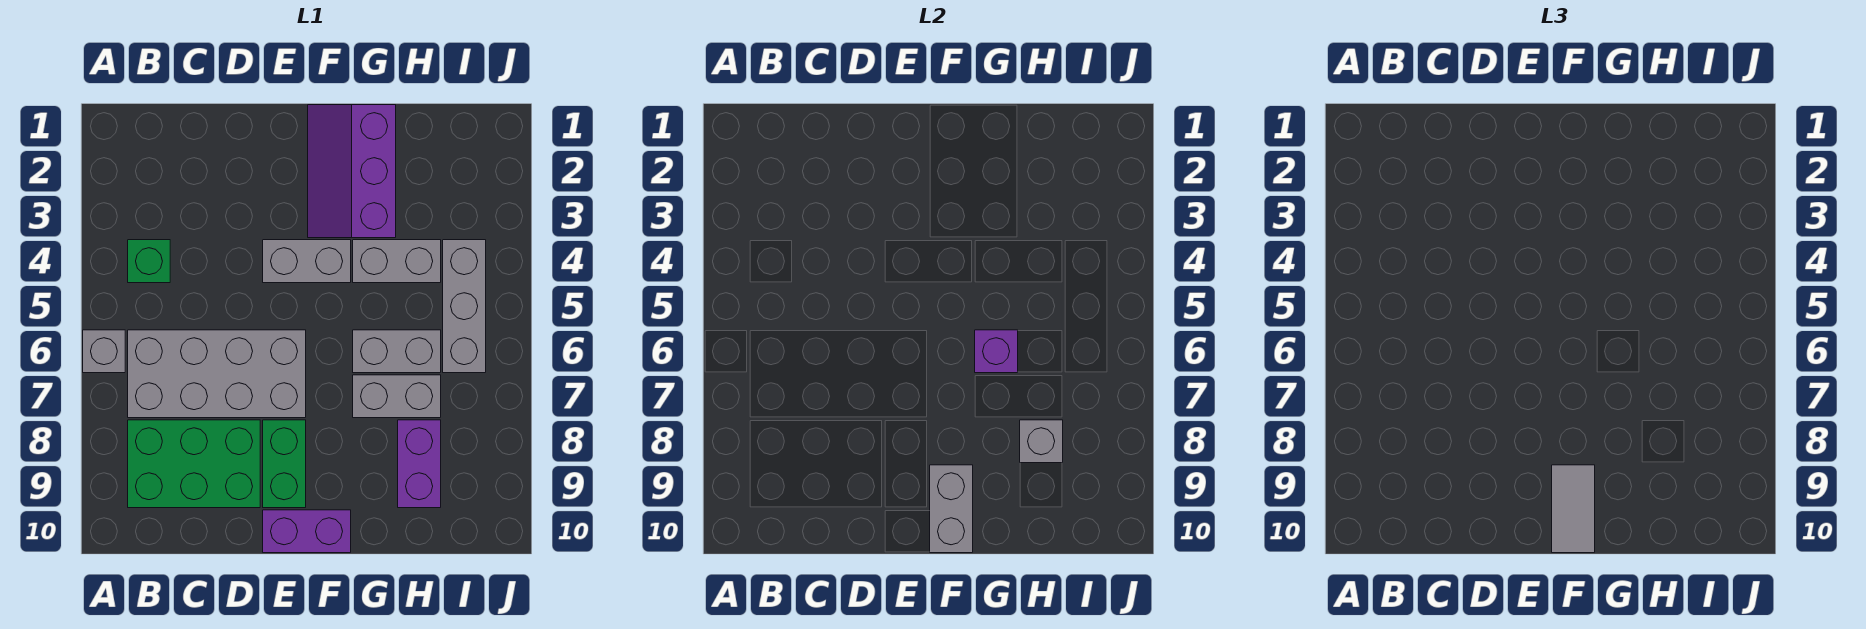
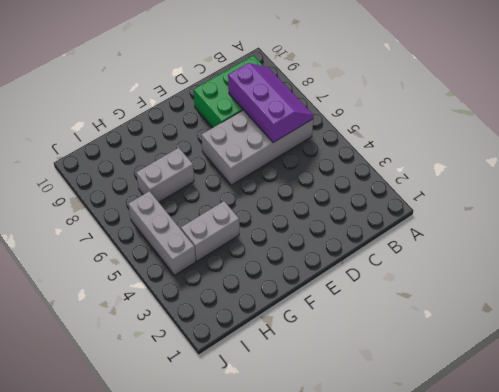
purple slope B6:C8 level 2 top C -> purple slope F1:G3 level 1 top G
none -> grey brick A6 level 1
none -> green brick B4 level 1
none -> grey brick E4:F4 level 1

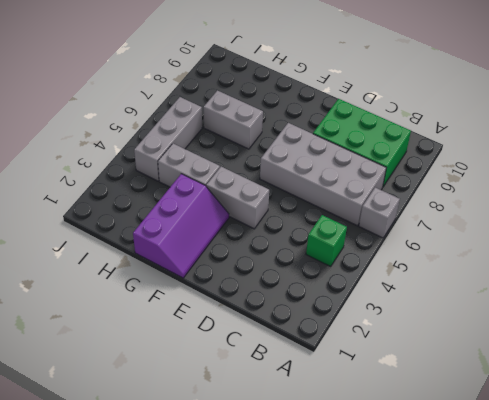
none -> green brick E8:E9 level 1
none -> purple brick E10:F10 level 1
none -> grey brick G6:H6 level 1

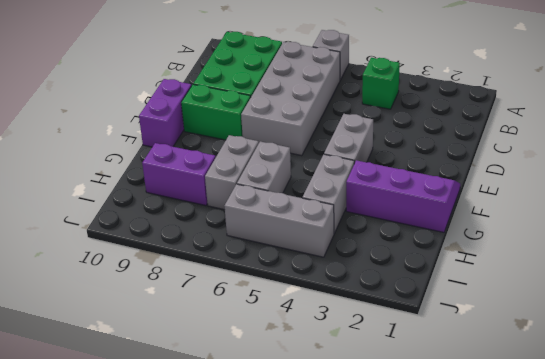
none -> grey brick F9:F10 level 2
none -> purple brick G6 level 2
none -> grey brick H8 level 2

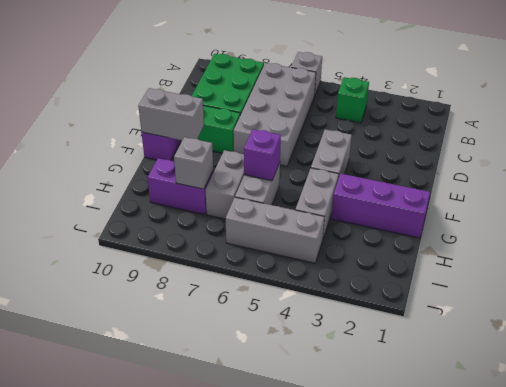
none -> grey tile F9:F10 level 3

